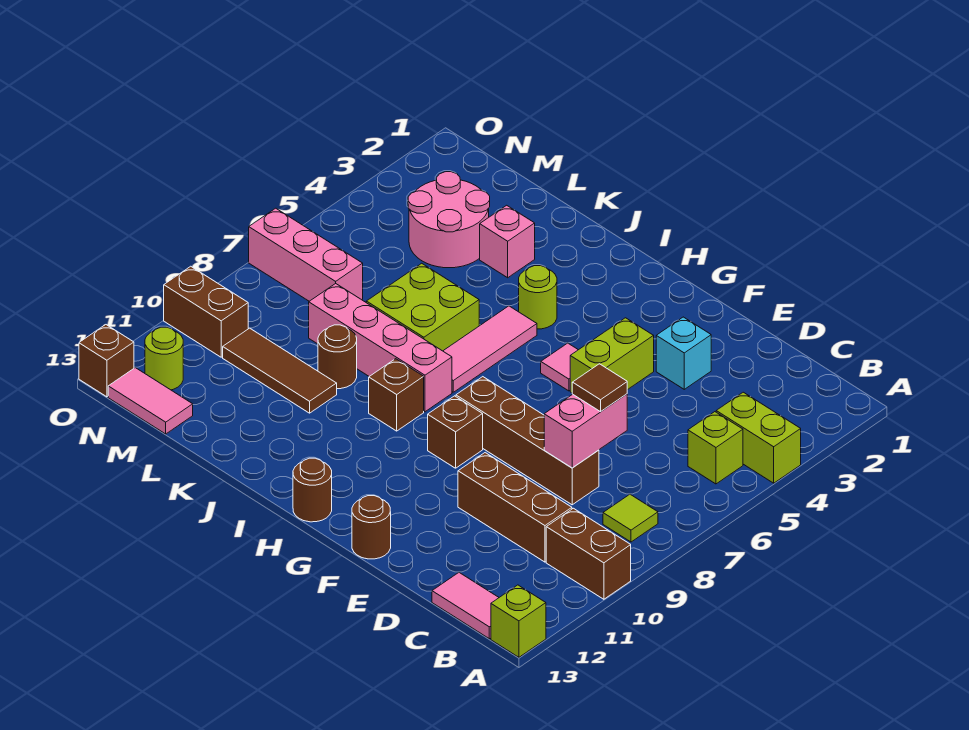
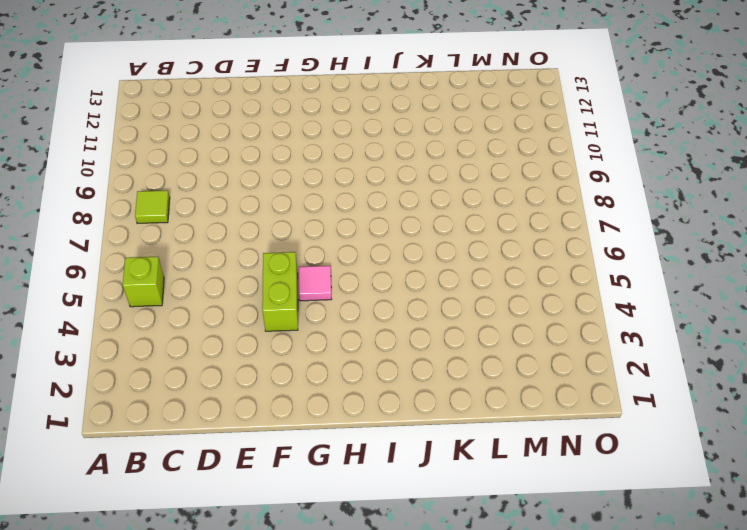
none -> lime brick A4:B4 level 1
none -> brown brick A10:B10 level 1
none -> lime brick A13 level 1
none -> pink tile B13:C13 level 1

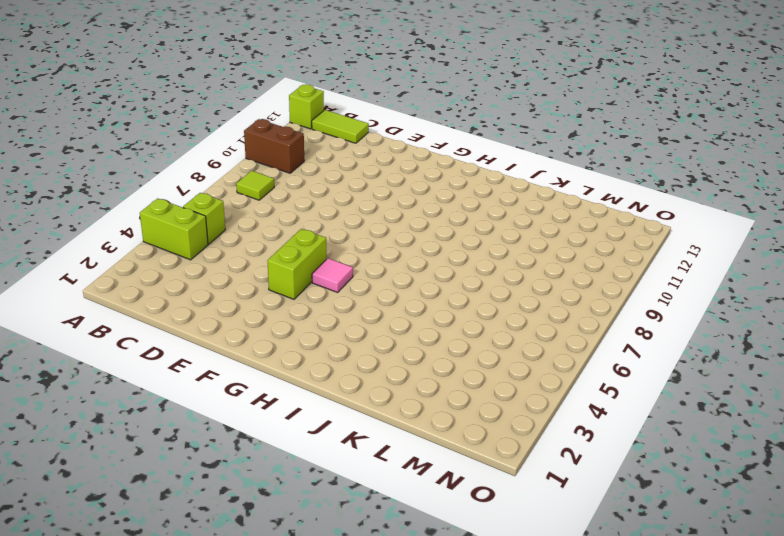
lime tile B13:C13 level 1 -> pink tile B13:C13 level 1
none -> brown brick C10:E10 level 1
none -> brown brick D8:G8 level 1
none -> cyan brick E3 level 1
none -> brown round brick F13 level 1

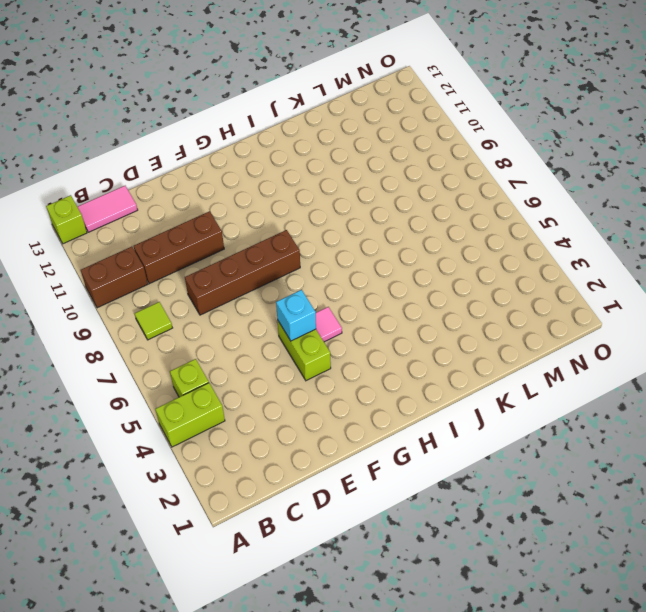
cyan brick F5 level 2 -> cyan brick E3 level 1
none -> brown round brick F13 level 1
none -> brown brick G9 level 1
none -> brown round brick H13 level 1
none -> lime round brick I4 level 1

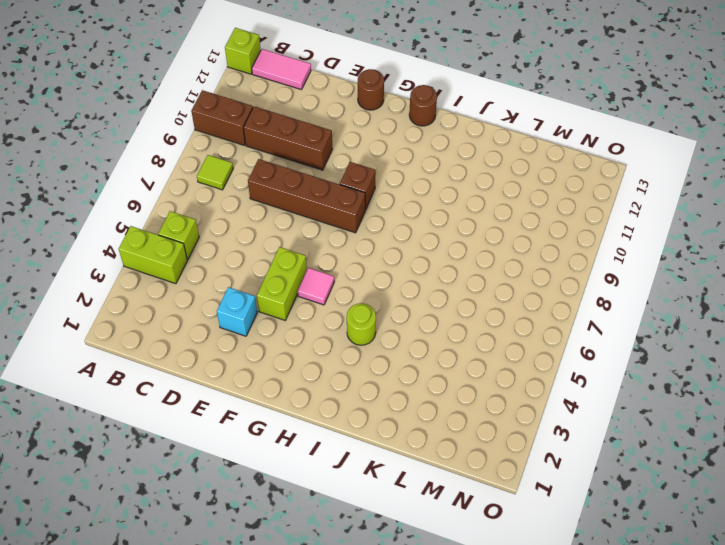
none -> pink tile I5:I7 level 1
none -> pink brick I8:L8 level 1
none -> brown brick I9 level 1
none -> lime brick J6:K7 level 1

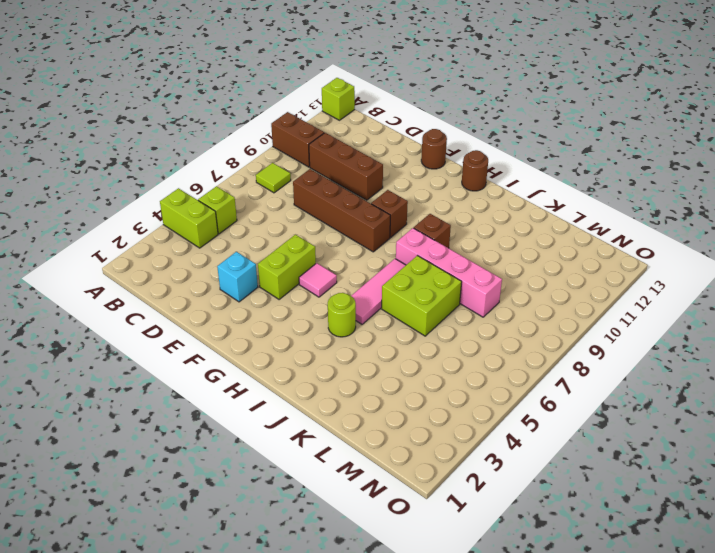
none -> pink tile B13:C13 level 1
none -> pink brick K3 level 1
none -> brown round brick K9 level 1
none -> brown tile K10:M10 level 1

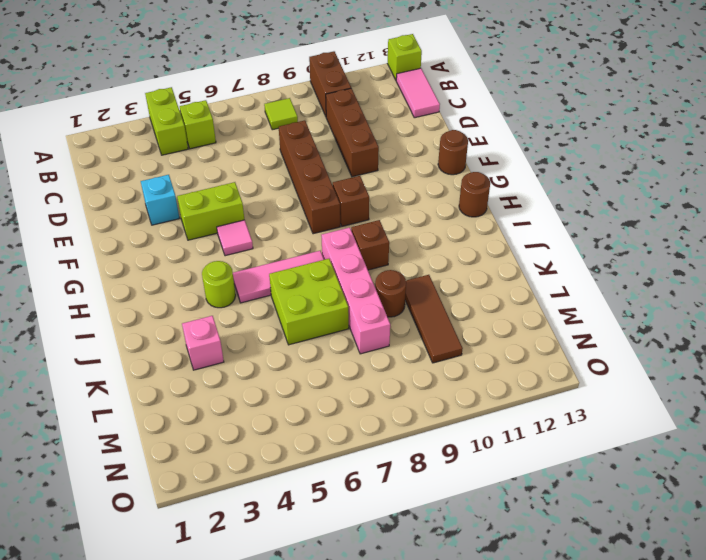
none -> pink round brick L3:M4 level 1
none -> pink brick M7:O7 level 1
none -> pink tile M13:N13 level 1
none -> brown brick N10:O10 level 1

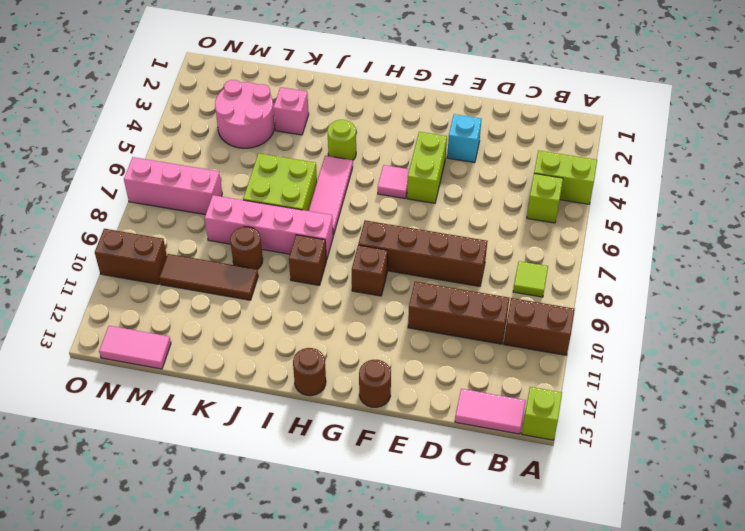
none -> lime round brick N12 level 1
none -> brown brick O13 level 1
none -> pink brick D7:D8 level 2
none -> brown tile D7 level 3

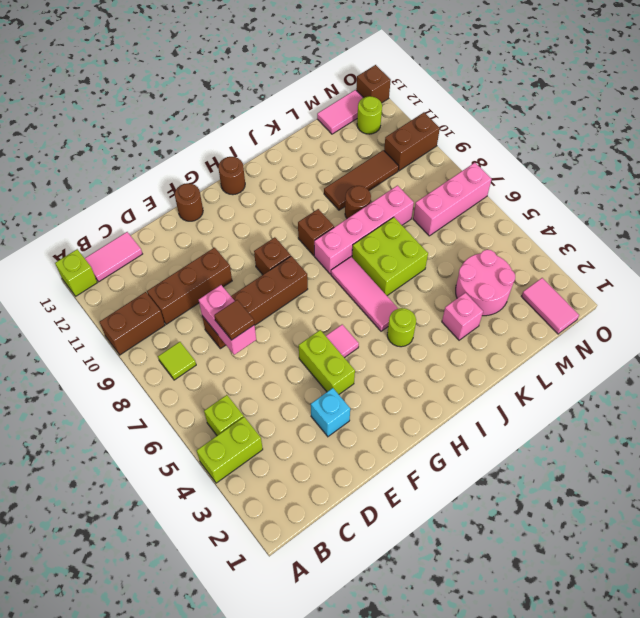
pink tile N1:N2 level 1 -> none

